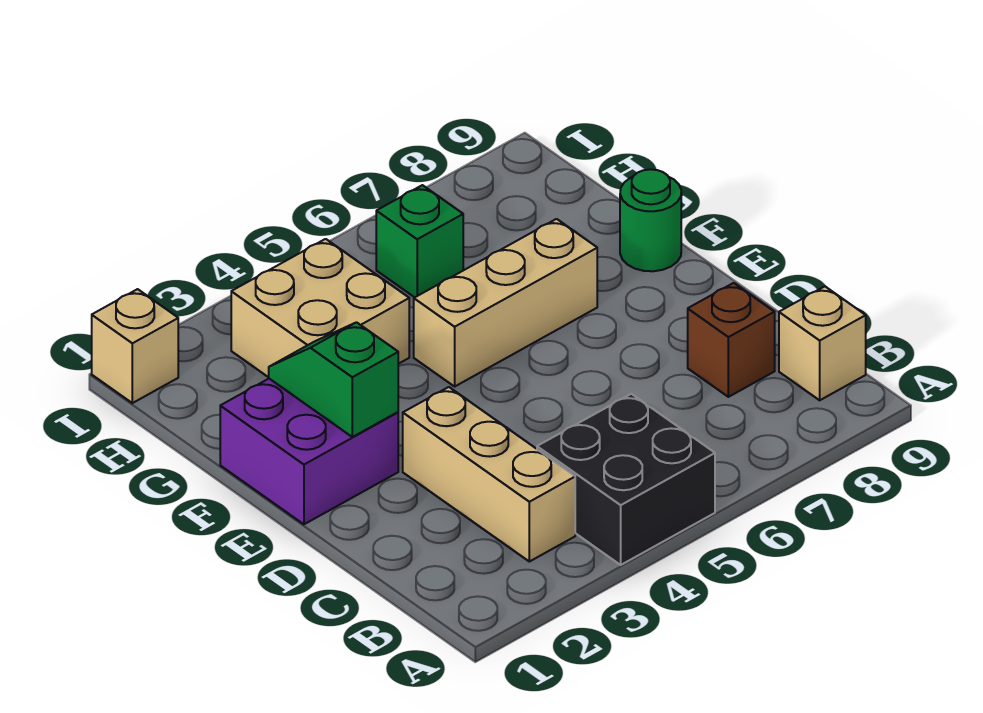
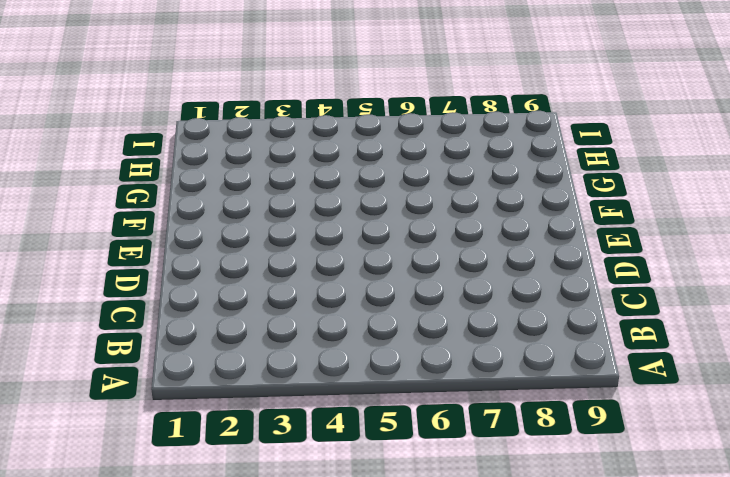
none -> black brick A4:B5 level 1
none -> tan brick B3:D3 level 1

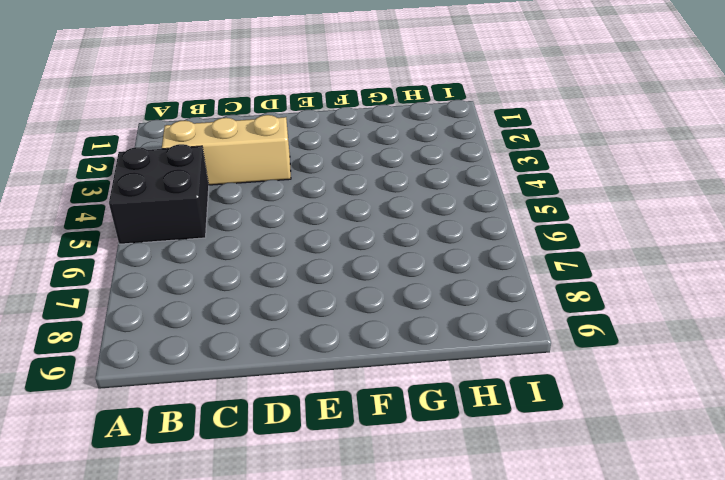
none -> tan brick B9 level 1
none -> brown brick C8 level 1

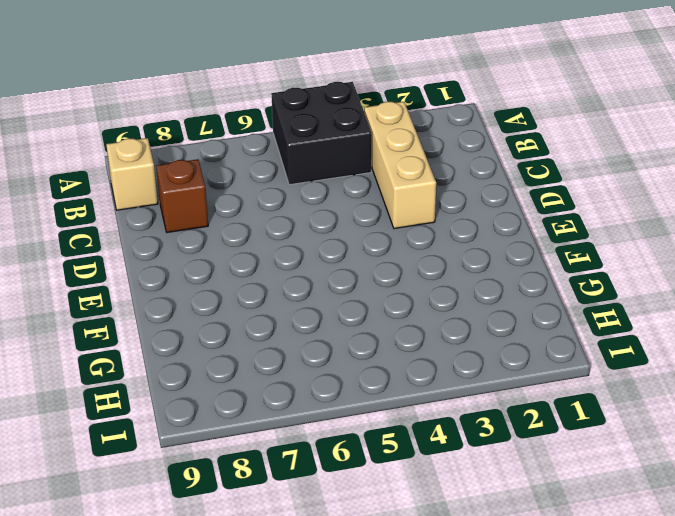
none -> purple brick E1:F2 level 1
none -> tan brick F5:F7 level 1

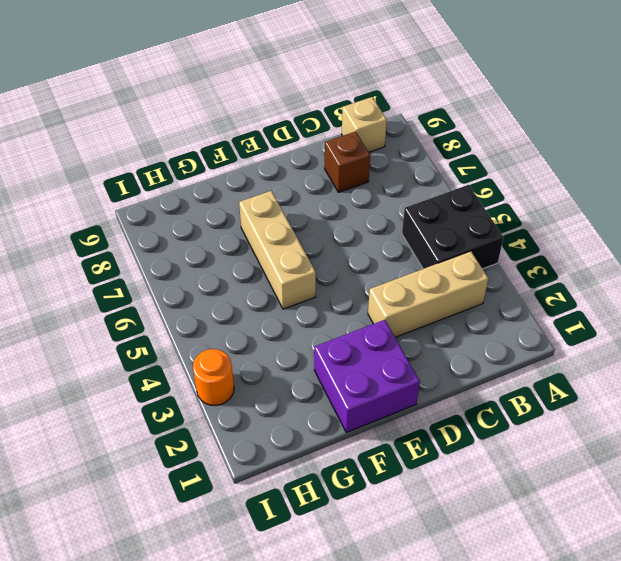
orange round brick I3 level 1 -> none
none -> green round brick F9 level 1
none -> tan brick G3:H4 level 1

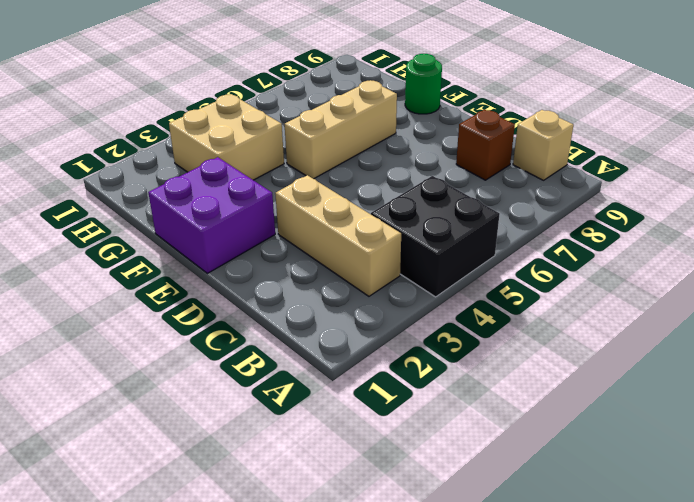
none -> green brick H6 level 1
none -> tan brick I1 level 1

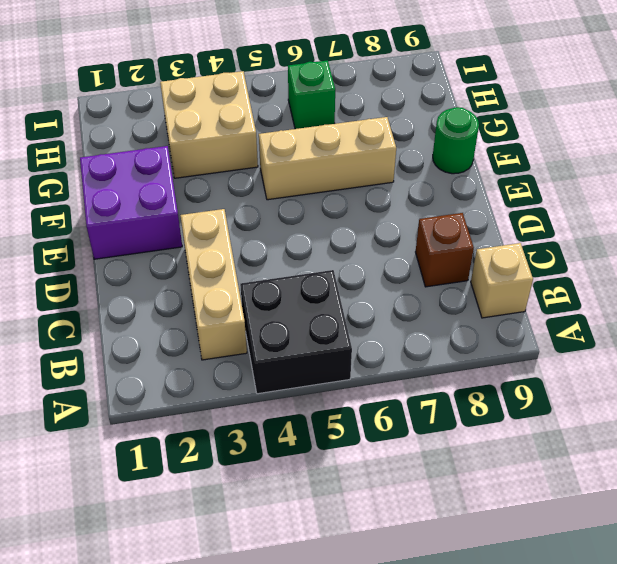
none -> tan brick I1 level 1
none -> green slope E2:F2 level 2 top E

